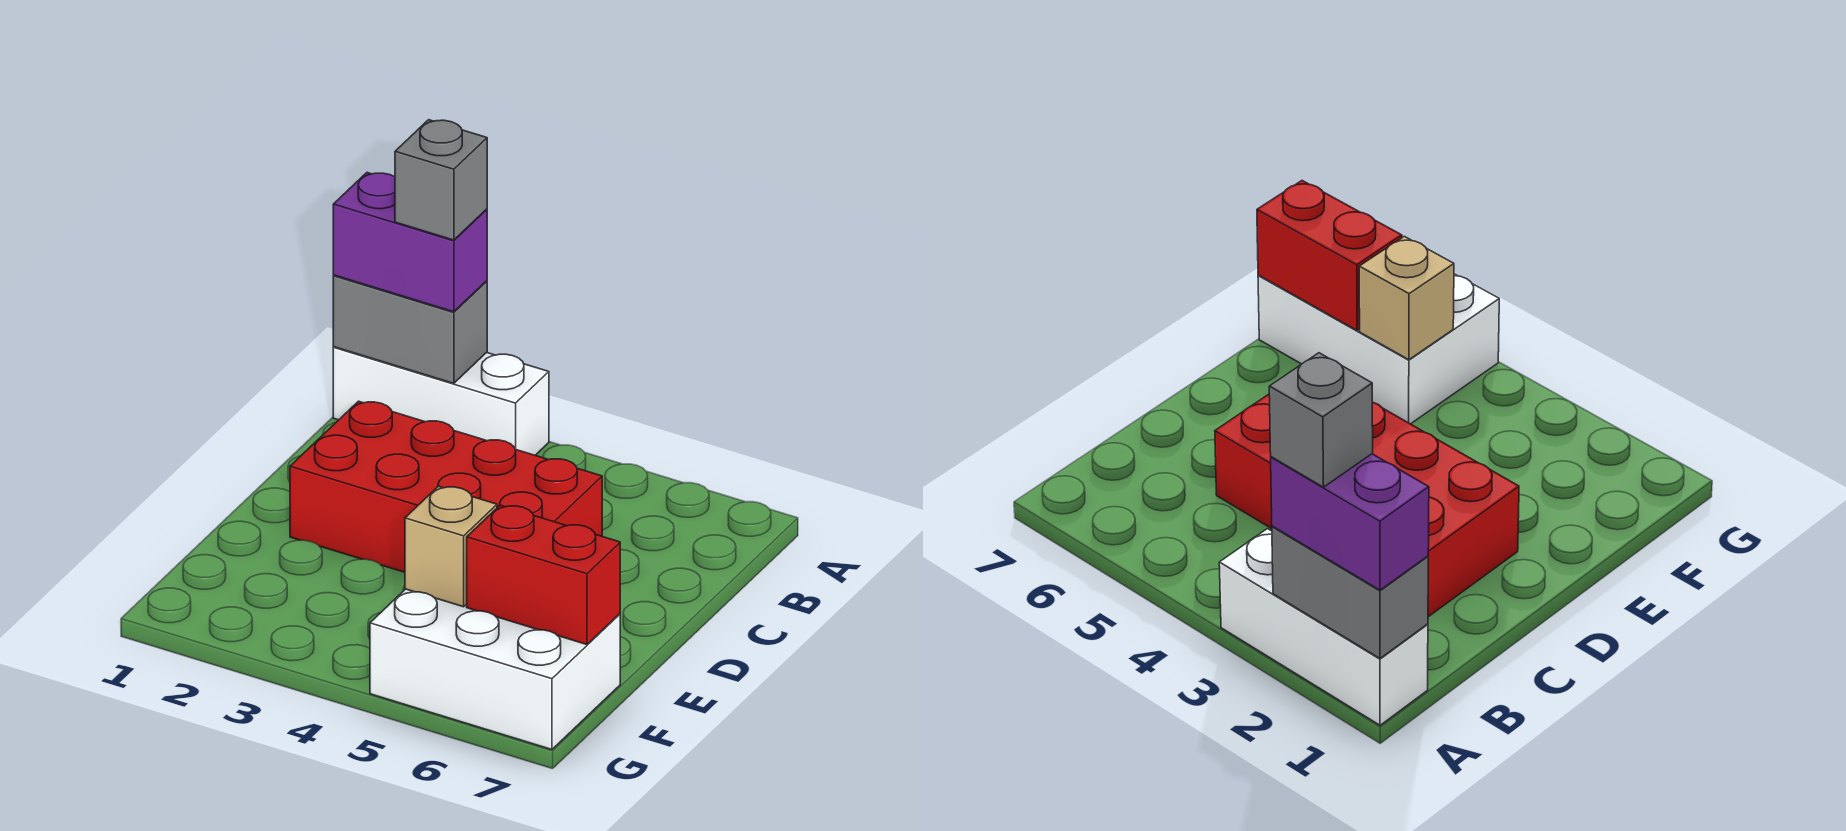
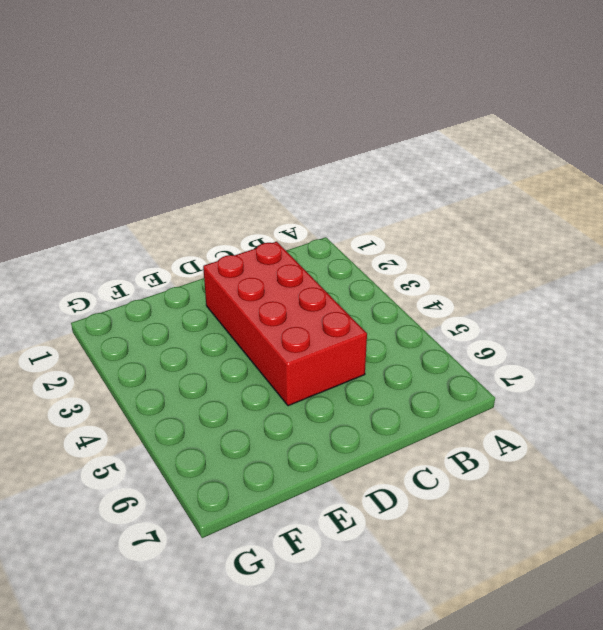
none -> white brick A1:A3 level 1
none -> white brick F5:G7 level 1

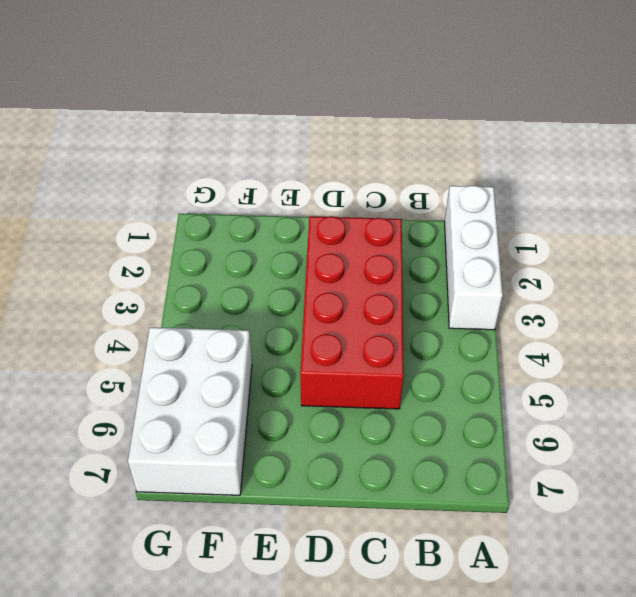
none -> grey brick A1:A2 level 2
none -> tan brick F5 level 2

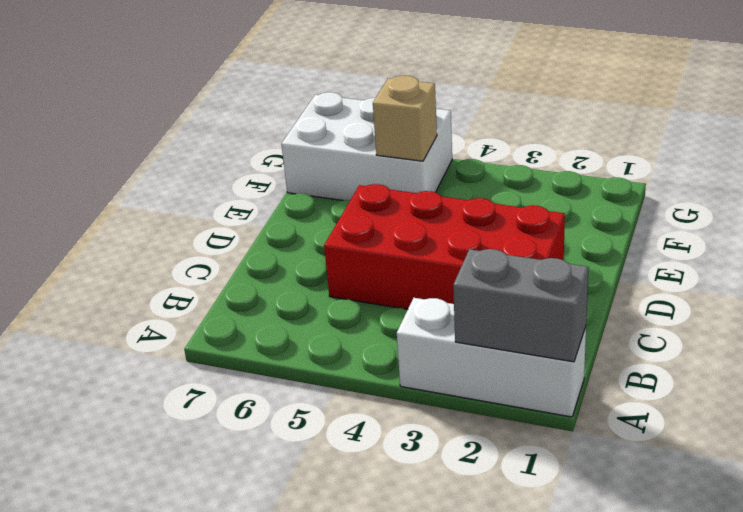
none -> red brick F6:F7 level 2
none -> purple brick A1:A2 level 3

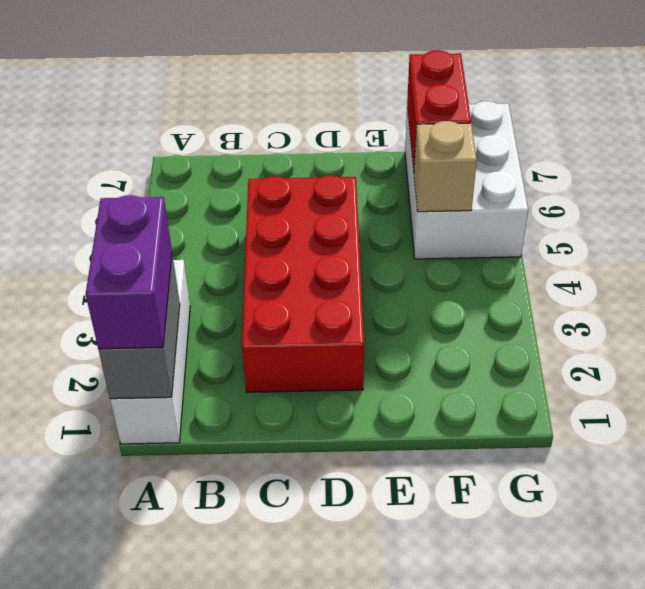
none -> grey brick A2 level 4

